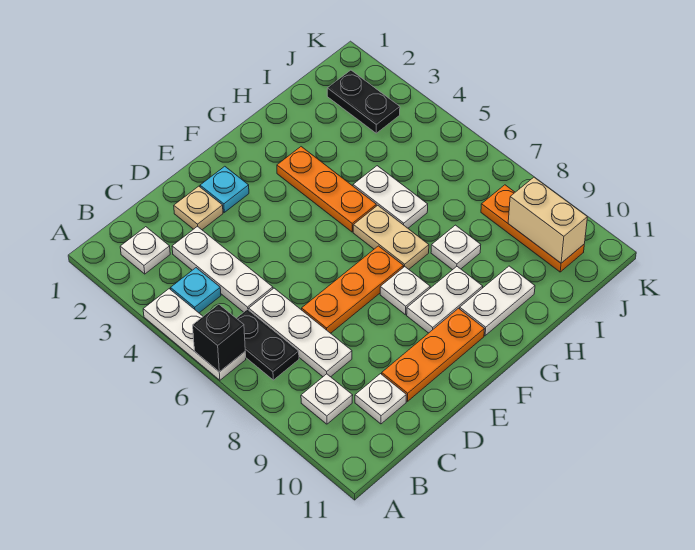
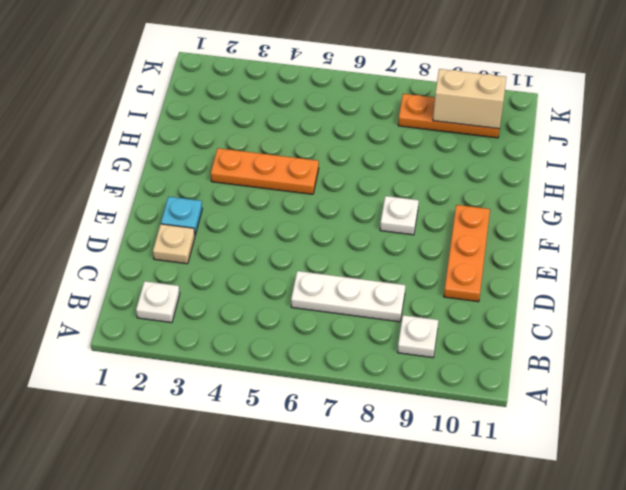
none -> white plate A4:A6 level 1
none -> cyan plate B4 level 1
none -> black plate B6:B7 level 1

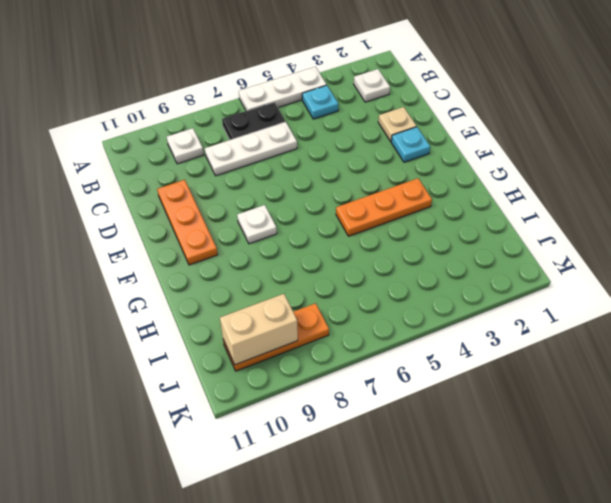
none -> white plate C3:C5 level 1
none -> white plate C10 level 1
none -> orange plate D7:F7 level 1

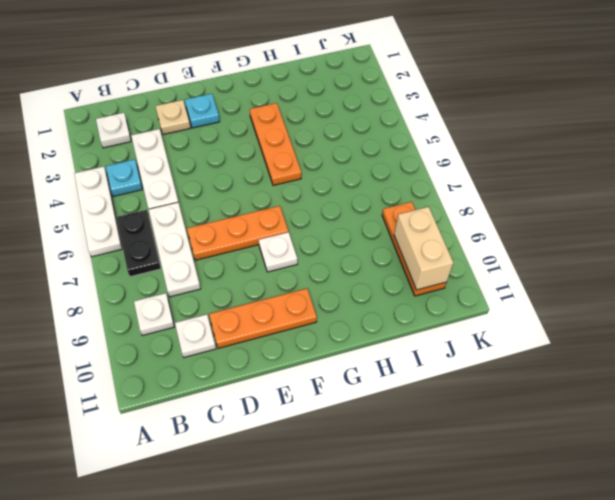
none -> white plate F9:G9 level 1
none -> tan plate G6:G7 level 1
none -> white plate G10:H10 level 1

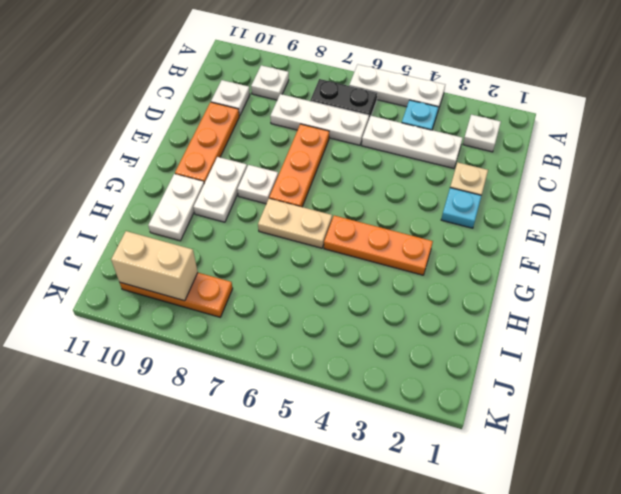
none -> white plate H5:H6 level 1
none -> white plate H8 level 1
none -> black plate J2:J3 level 1

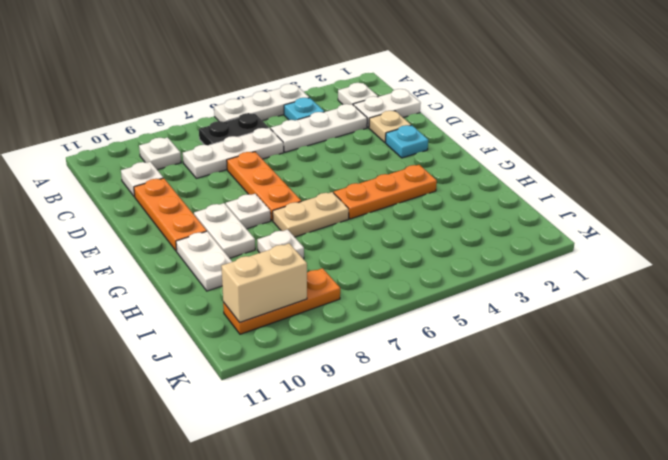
white plate C1:C2 level 1 -> white plate H5:H6 level 1
none -> black plate J2:J3 level 1
none -> black brick A6 level 2

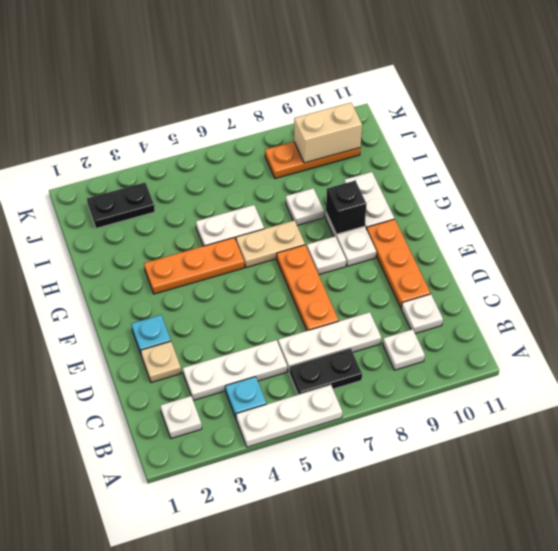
black brick G9 level 2 -> black brick A6 level 2

